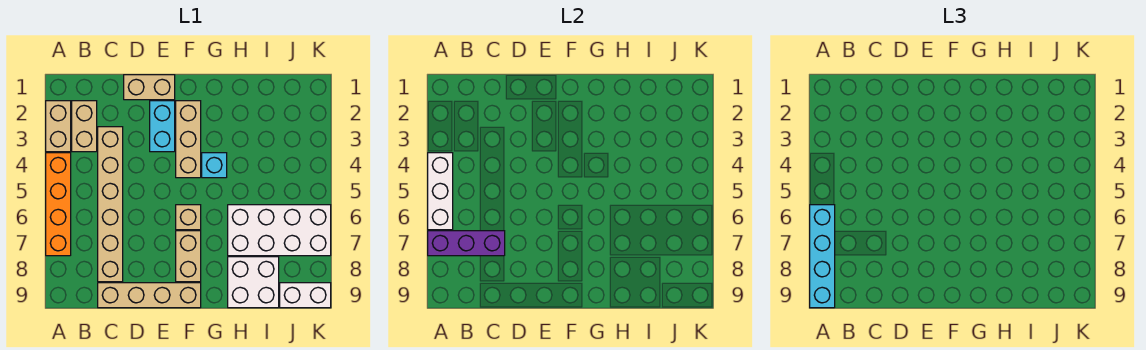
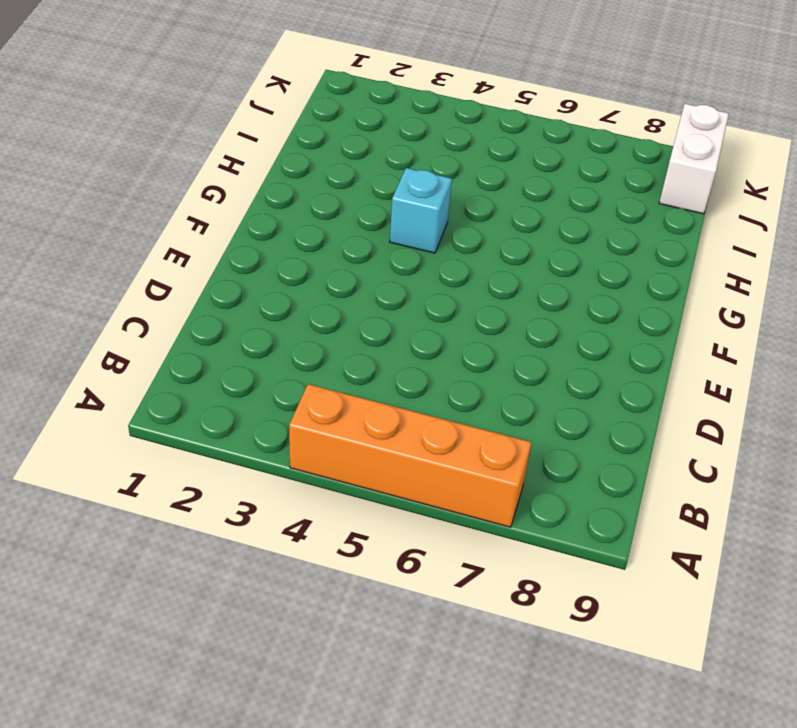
none -> tan brick A2:A3 level 1
none -> tan brick B2:B3 level 1
none -> tan brick C3:C8 level 1

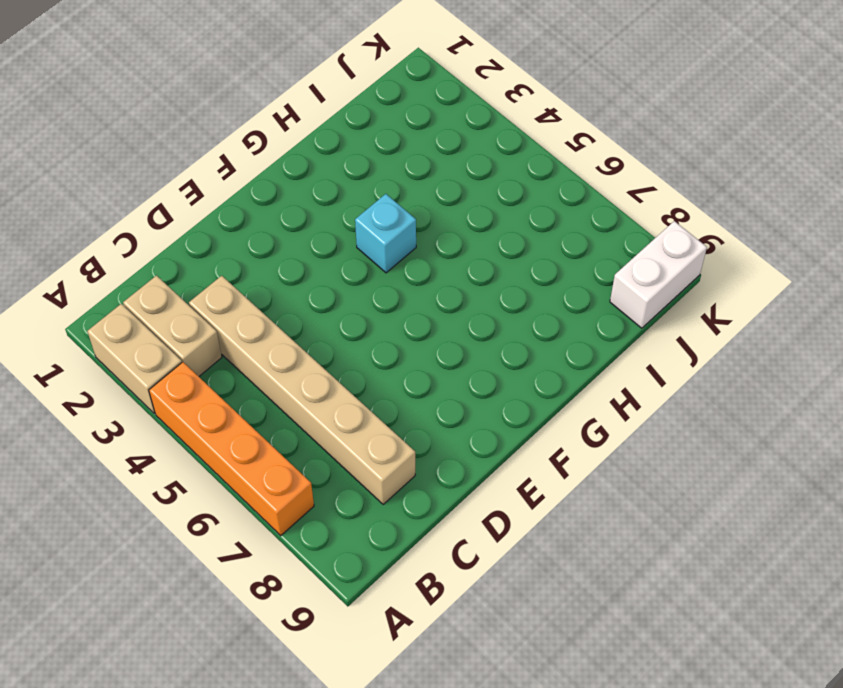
none -> tan brick C9:F9 level 1
none -> tan brick D1:E1 level 1
none -> cyan brick E2:E3 level 1

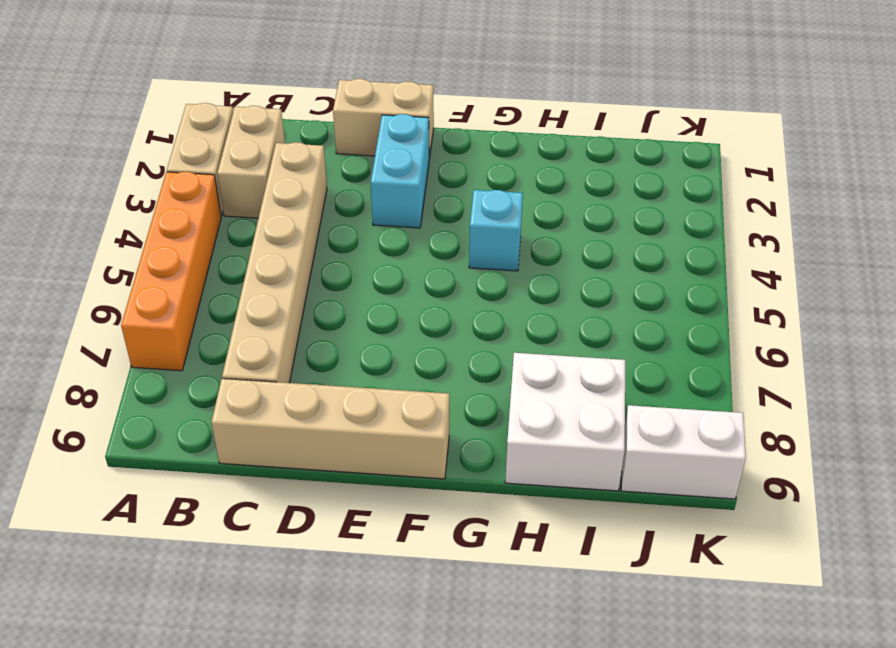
none -> tan brick F2:F4 level 1
none -> tan brick F6 level 1
none -> tan brick F7:F8 level 1

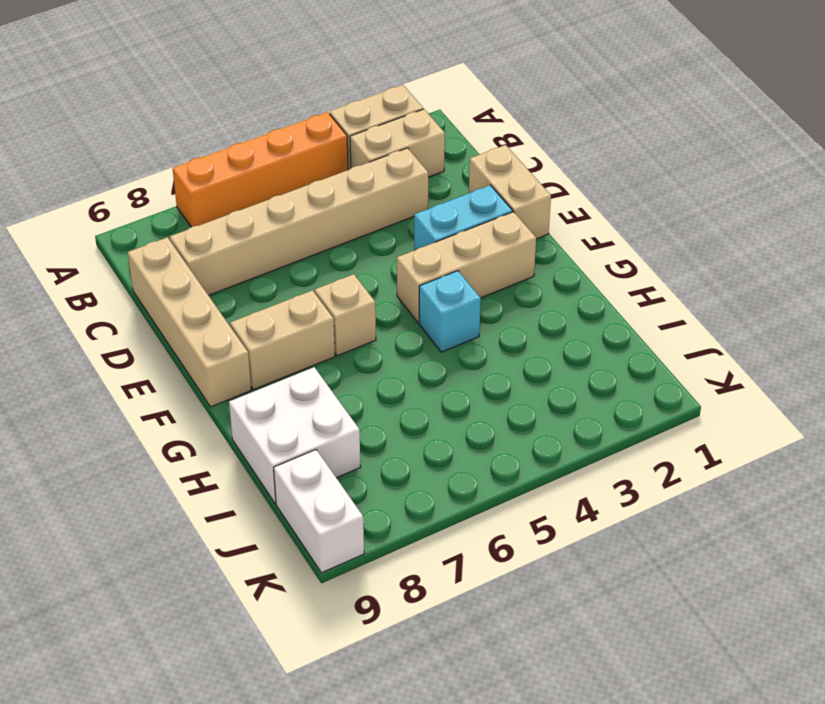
none -> white brick H6:K7 level 1
none -> white brick A4:A6 level 2
none -> purple brick A7:C7 level 2

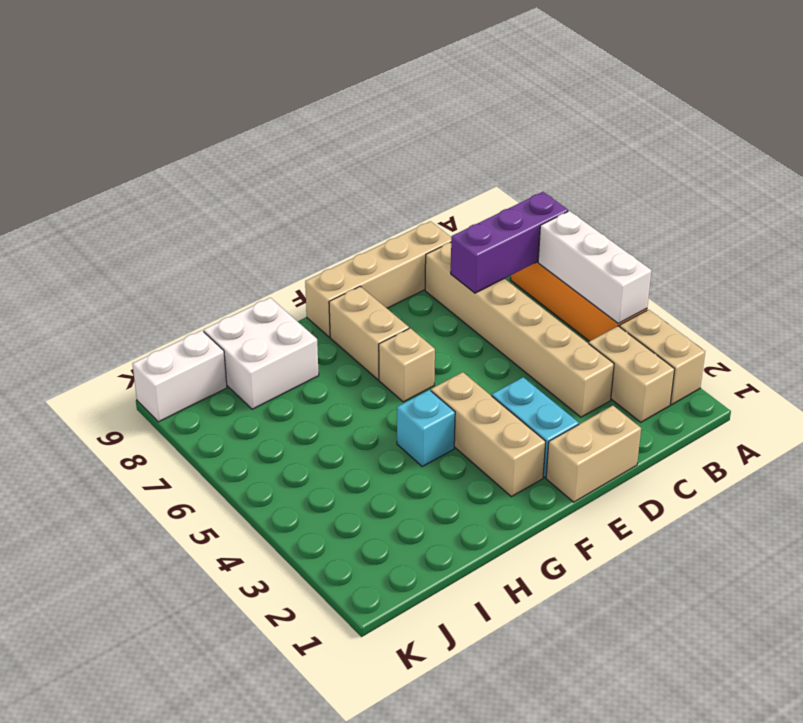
none -> white brick H6:K7 level 1
none -> cyan brick A6:A9 level 3

